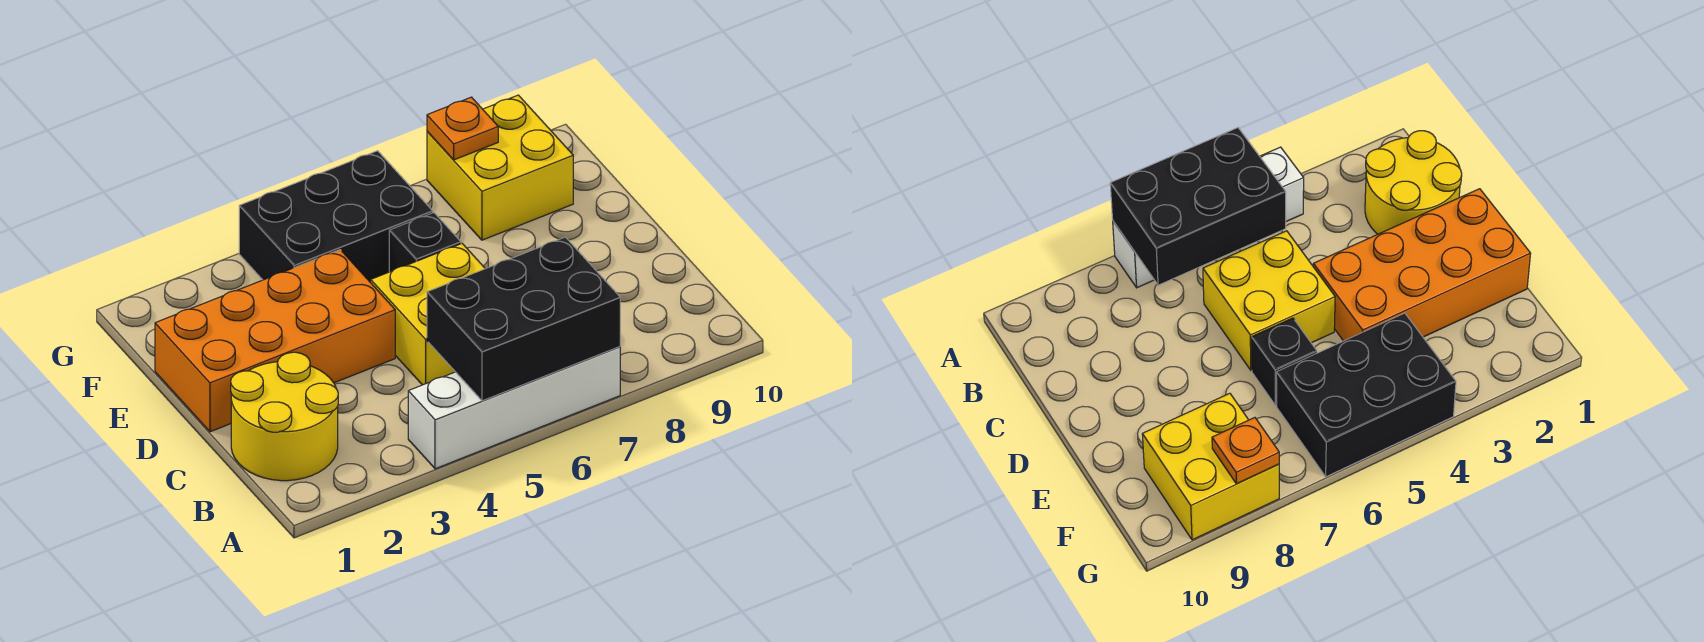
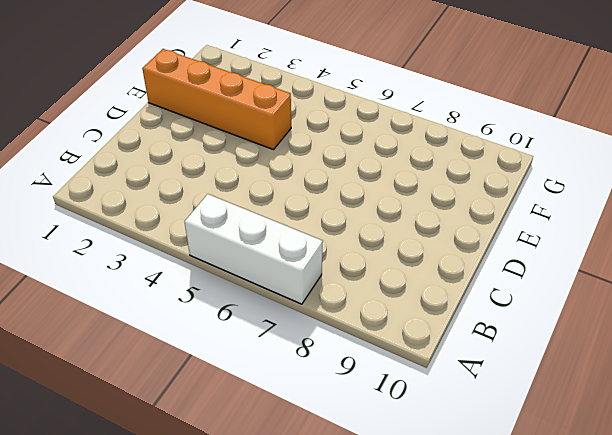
white brick A5:A7 level 1 -> white brick A4:A7 level 1
orange brick E1:E4 level 1 -> orange brick D1:E4 level 1
none -> yellow round brick B1:C2 level 1
none -> yellow brick C5:D6 level 1

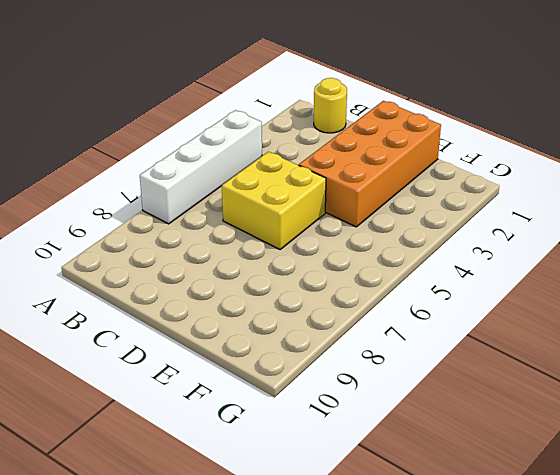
yellow round brick B1 level 1 -> yellow round brick B1:C2 level 1
none -> black brick E6 level 1
none -> black brick F4:G6 level 1

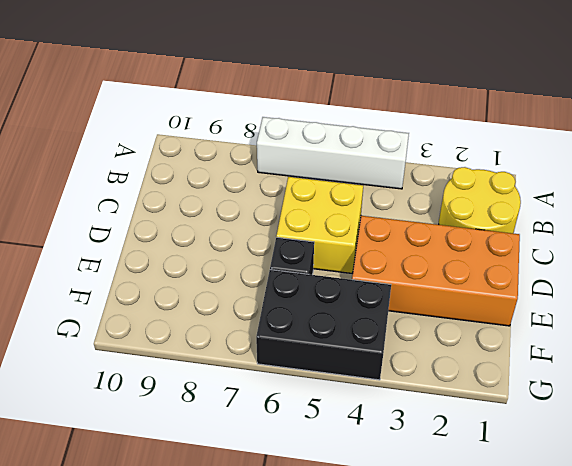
none -> yellow brick F8:G9 level 1
none -> black brick A5:B7 level 2

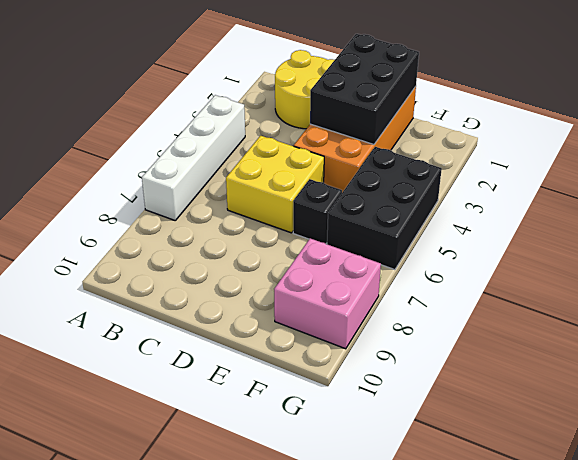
black brick D1:E3 level 2 -> black brick A5:B7 level 2
pink brick F8:G9 level 1 -> yellow brick F8:G9 level 1
none -> orange plate G8 level 2

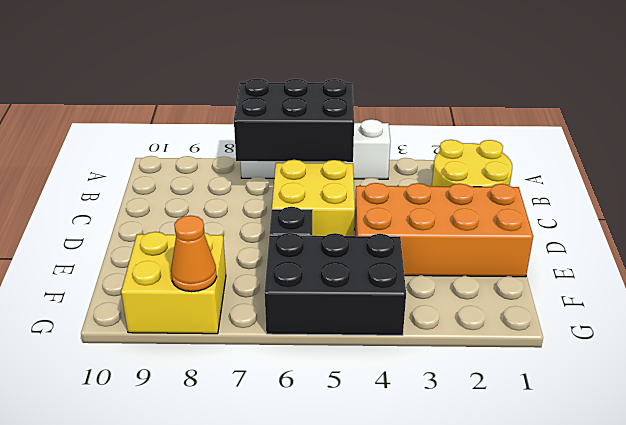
orange cone G8 level 2 -> orange plate G8 level 2

